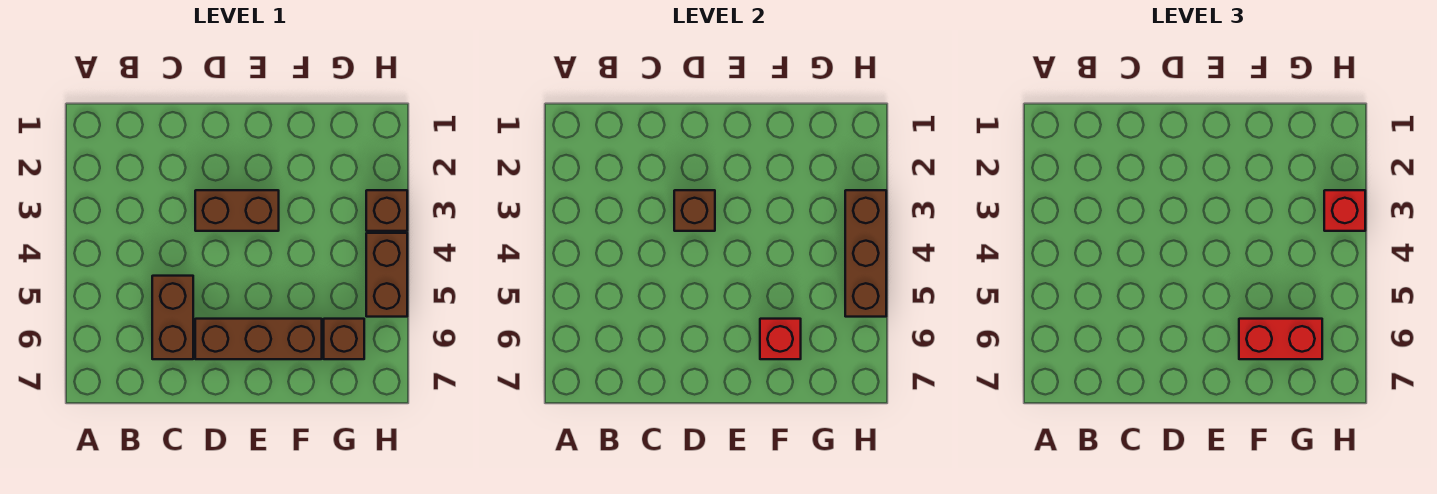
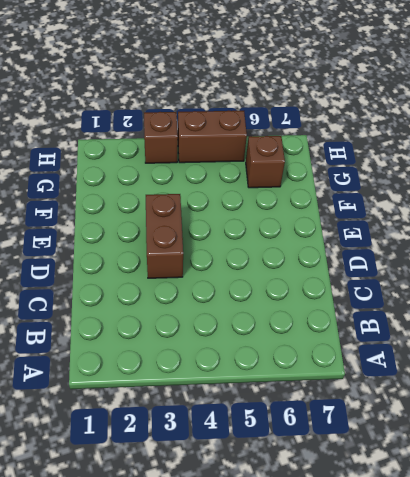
none -> brown brick C5:C6 level 1
none -> brown brick D6:F6 level 1

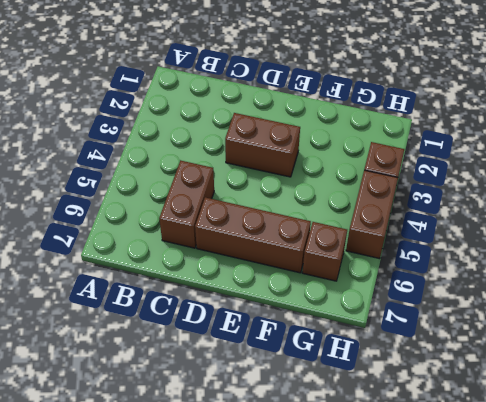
none -> brown brick D3 level 2
none -> red brick F6 level 2

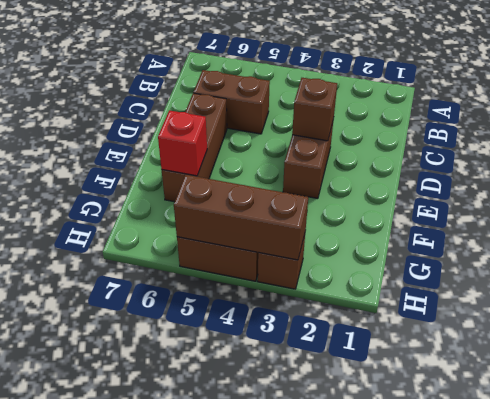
none -> brown brick G6 level 1
none -> red brick F6:G6 level 3

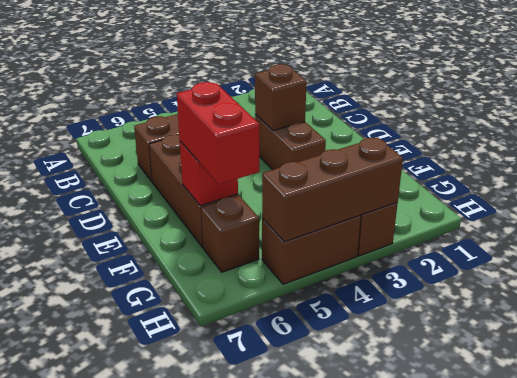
none -> red brick H3 level 3

